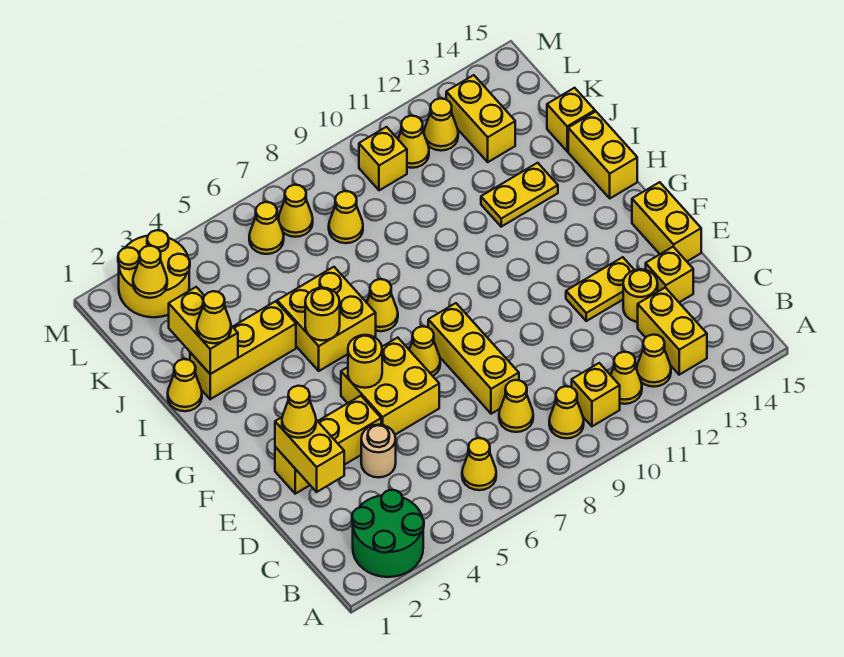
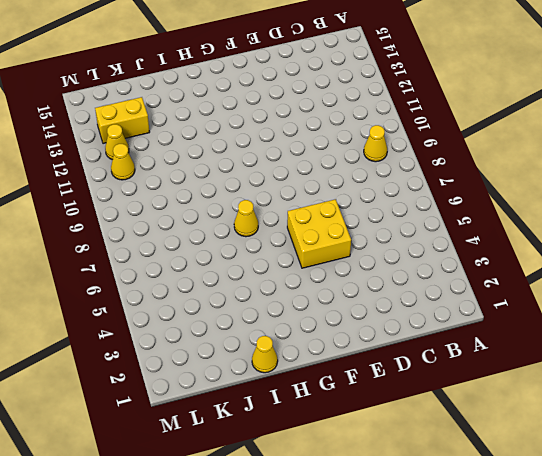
none -> green round brick A2:B3 level 1
none -> yellow cone B6 level 1
none -> yellow brick B10 level 1
none -> yellow cone B11 level 1

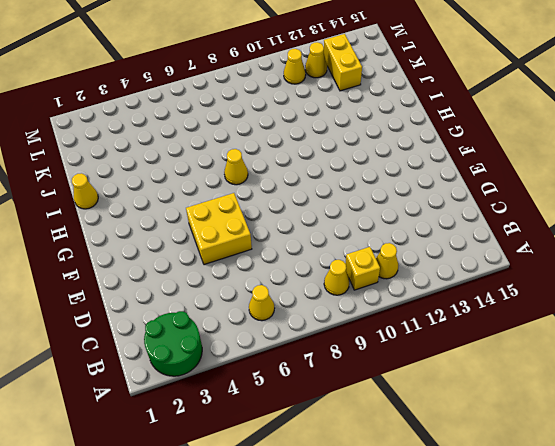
none -> yellow cone B12 level 1
none -> yellow brick B13:C13 level 1
none -> yellow cone C8 level 1
none -> tan round brick D4 level 1

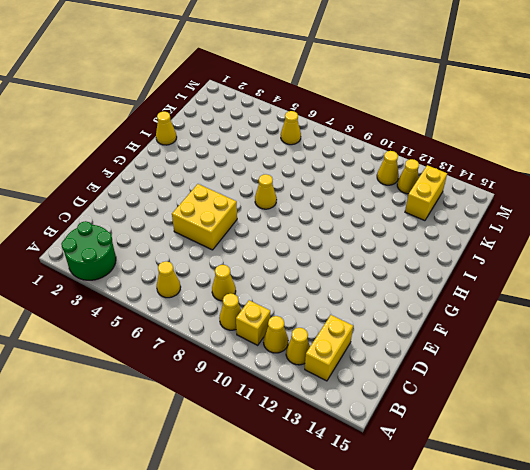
none -> tan round brick D4 level 1
none -> yellow brick D8:F8 level 1
none -> yellow round brick D13 level 1
none -> yellow brick D14 level 1

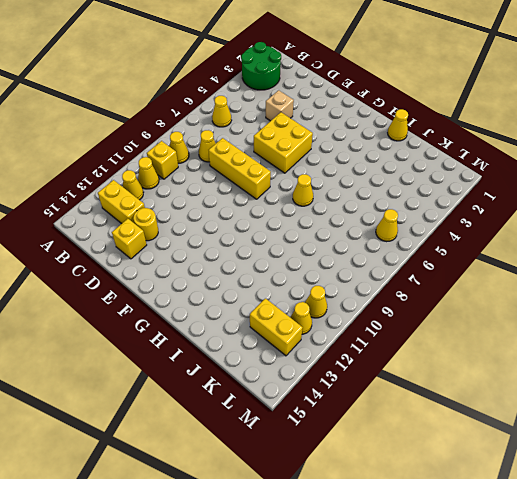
tan brick D4 level 1 -> tan round brick D4 level 1
none -> yellow brick E2:E4 level 1
none -> yellow plate E12:E13 level 1
none -> yellow brick E15:F15 level 1
none -> yellow cone F7 level 1

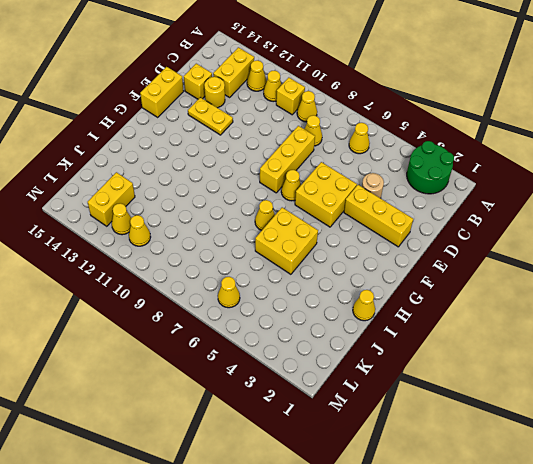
none -> yellow brick H15:I15 level 1
none -> yellow brick I2:I4 level 1
none -> yellow plate I12:I13 level 1
none -> yellow brick J15 level 1

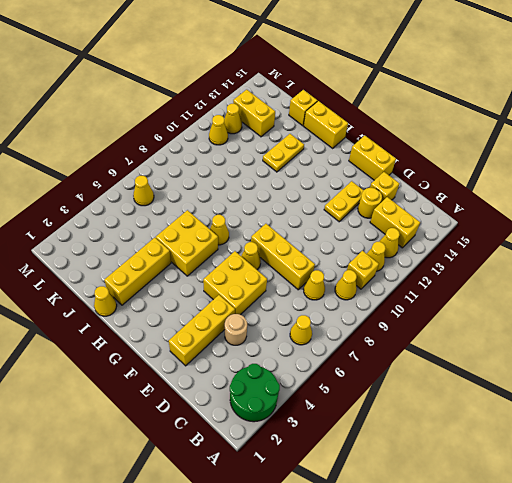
none -> yellow cone K8 level 1
none -> yellow round brick L2:M3 level 1
none -> yellow cone L7 level 1
none -> yellow brick L10 level 1

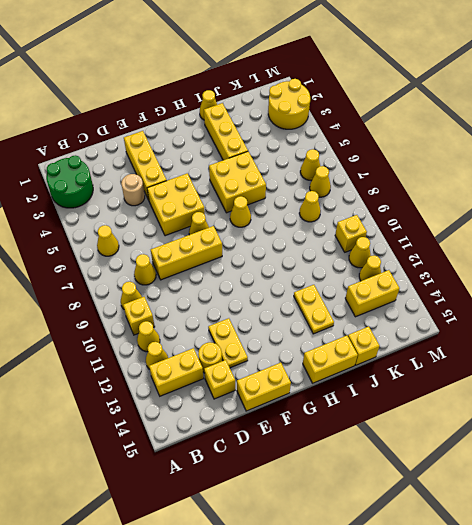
none -> yellow brick D2:E2 level 2
none -> yellow round brick F5 level 2
none -> yellow round brick H5 level 2
none -> yellow brick I2:J2 level 2

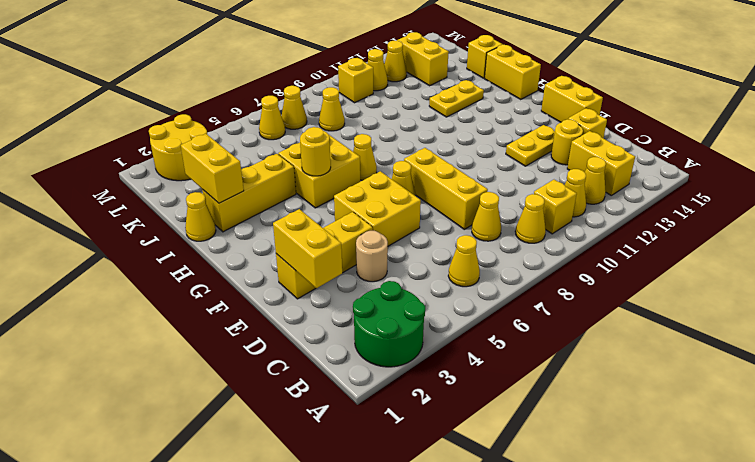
none -> yellow round brick F5 level 2
none -> yellow cone L2 level 2
none -> yellow cone E2 level 3
none -> yellow cone I2 level 3

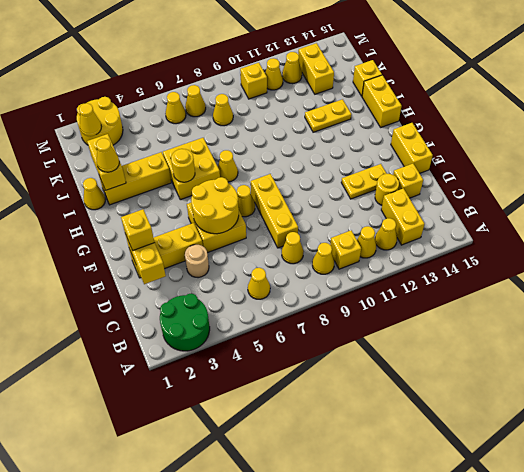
yellow brick E2 level 3 -> yellow cone E2 level 3
yellow round brick E5:F6 level 2 -> yellow round brick F5 level 2

